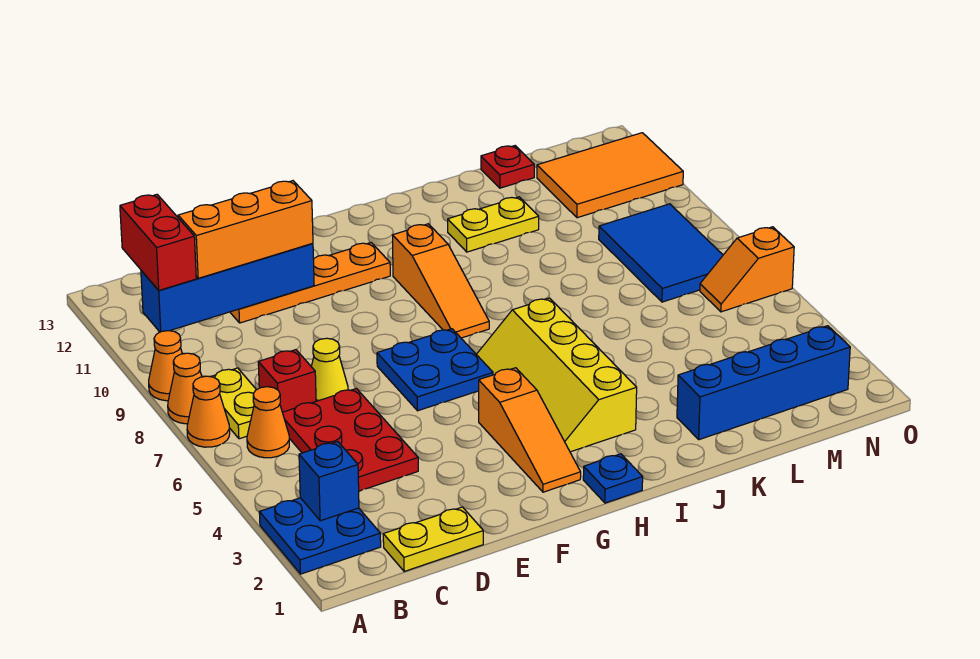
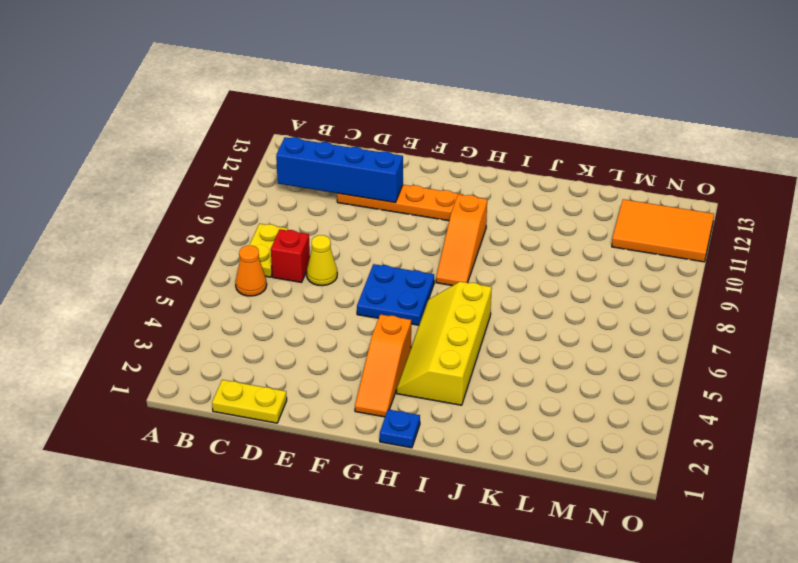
none -> blue plate A2:B3 level 1
none -> orange cone A7 level 1
none -> orange cone A8 level 1

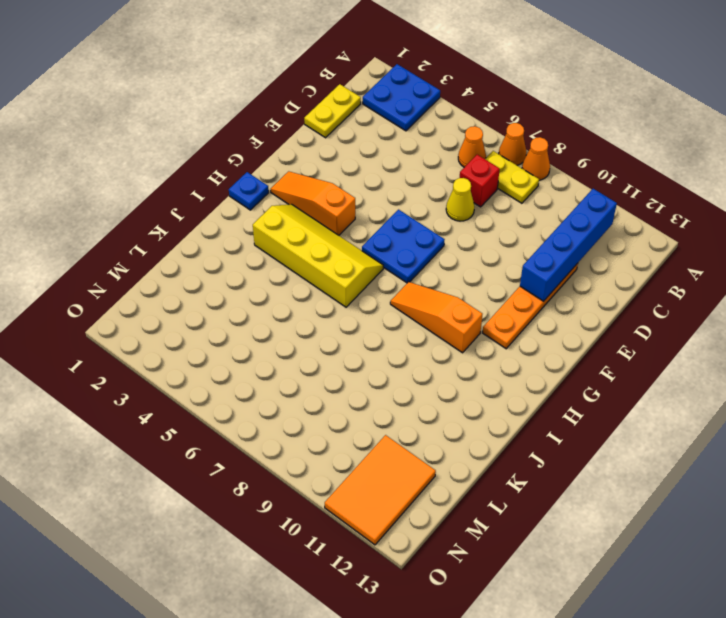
none -> orange cone A9 level 1
none -> red plate C4:D6 level 1
none -> yellow plate J11:K11 level 1

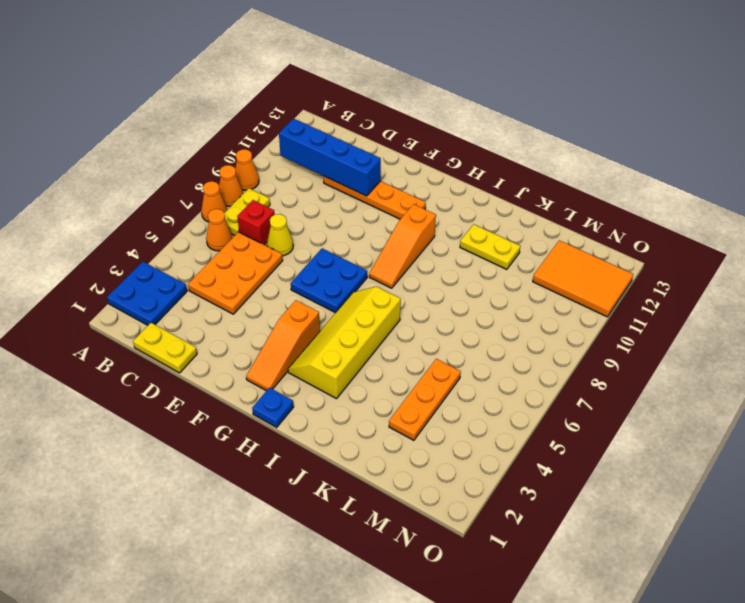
orange plate C4:D6 level 1 -> red plate C4:D6 level 1
orange plate L3:L5 level 1 -> none
none -> blue brick K2:N2 level 1
none -> red plate L13 level 1
none -> blue tile M7:N9 level 1

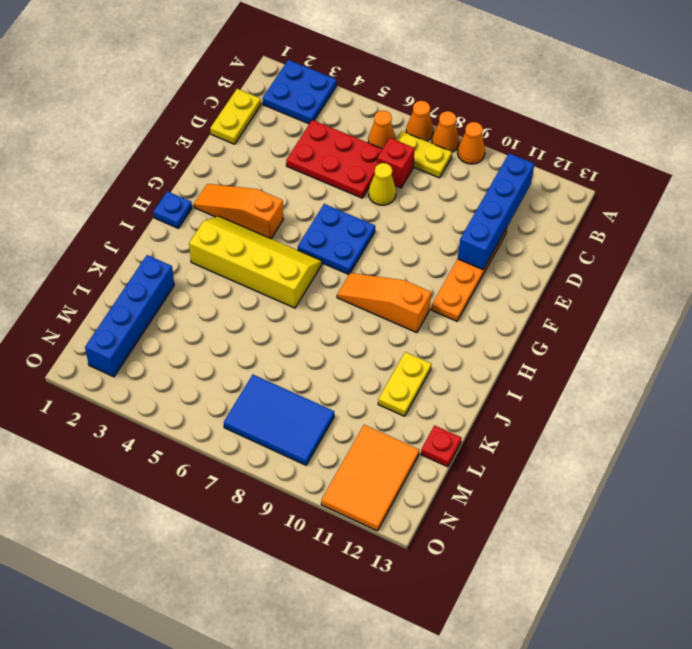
none -> orange slope N6:O6 level 1 top O
none -> blue brick B3 level 2
none -> red brick B11:B12 level 3

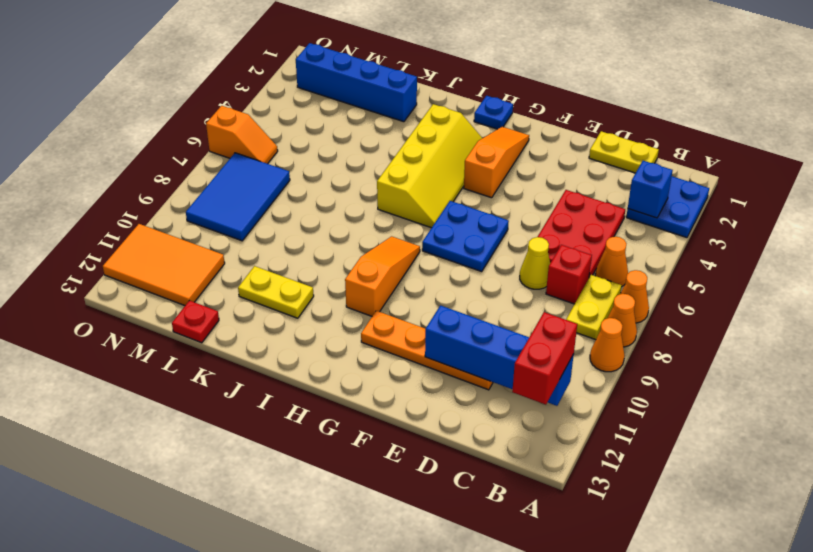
none -> orange brick C11:E11 level 3

